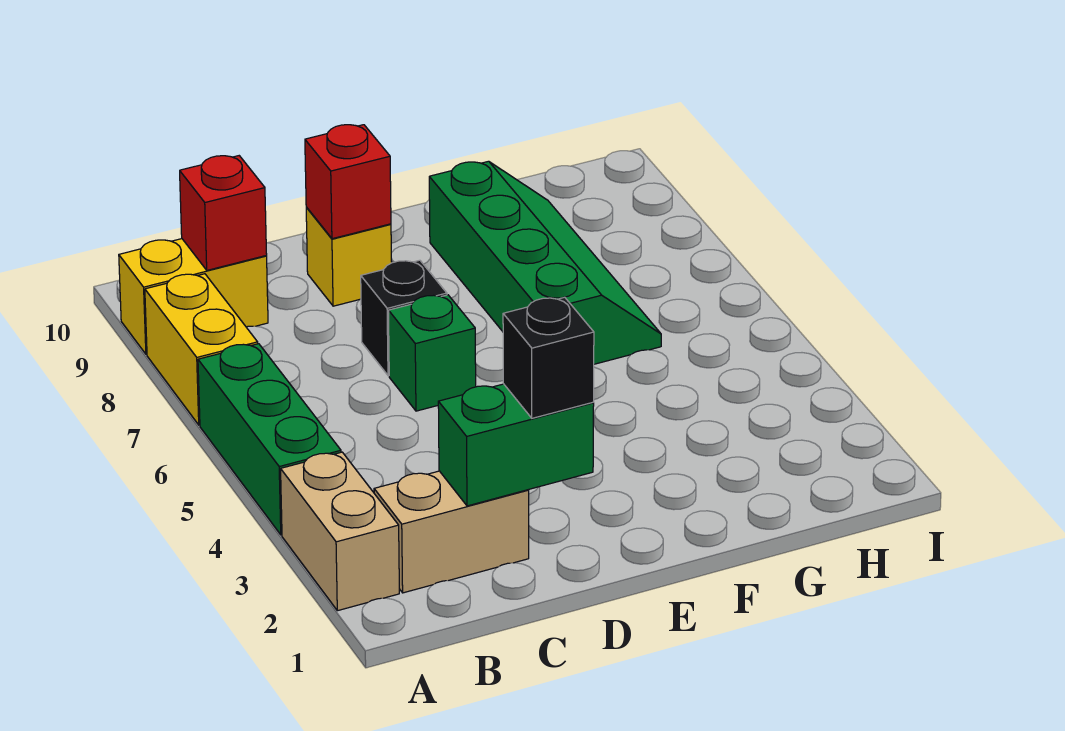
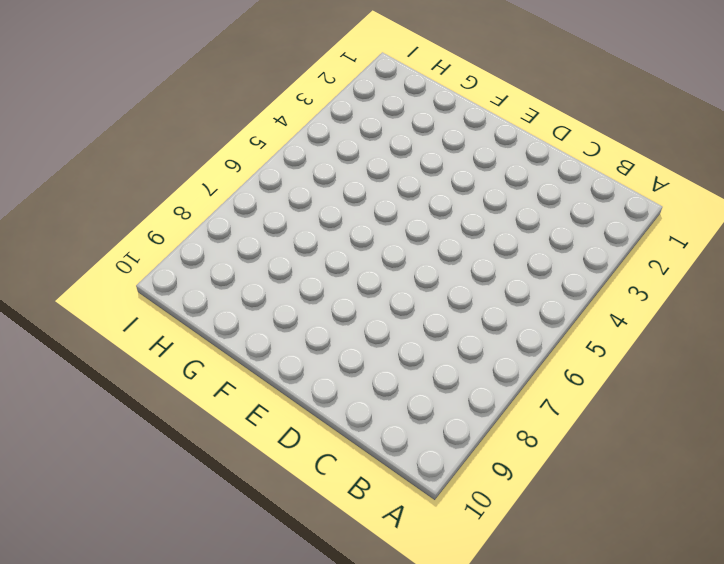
none -> tan brick A2:A3 level 1
none -> green brick A4:A6 level 1
none -> yellow brick A7:A8 level 1

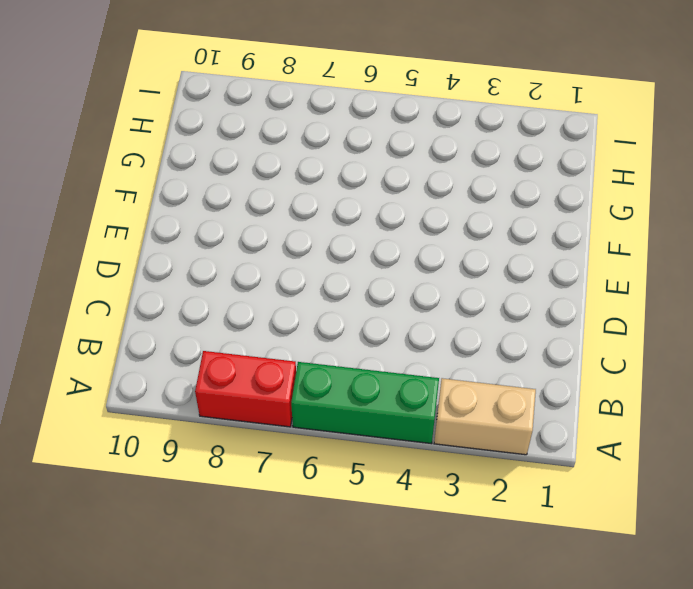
red brick A7:A8 level 1 -> yellow brick A7:A8 level 1
none -> yellow brick A9:B9 level 1
none -> tan brick B2:C2 level 1
none -> green brick D6 level 1

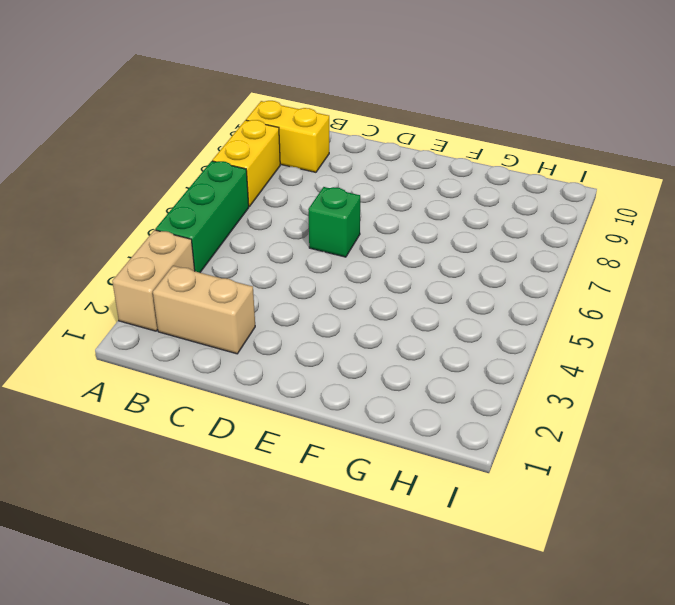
none -> black brick D7 level 1
none -> yellow brick D9 level 1
none -> green slope F6:G9 level 1 top F

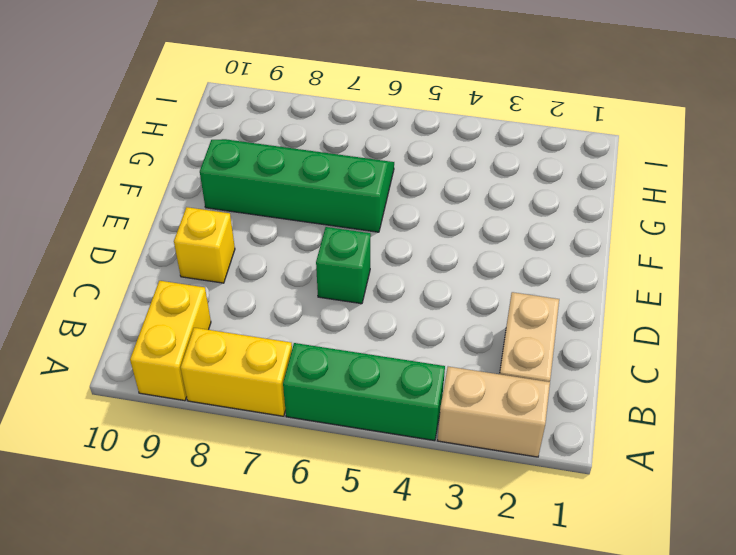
none -> black brick D7 level 1
none -> red brick B9 level 2
none -> green brick C2:D2 level 2

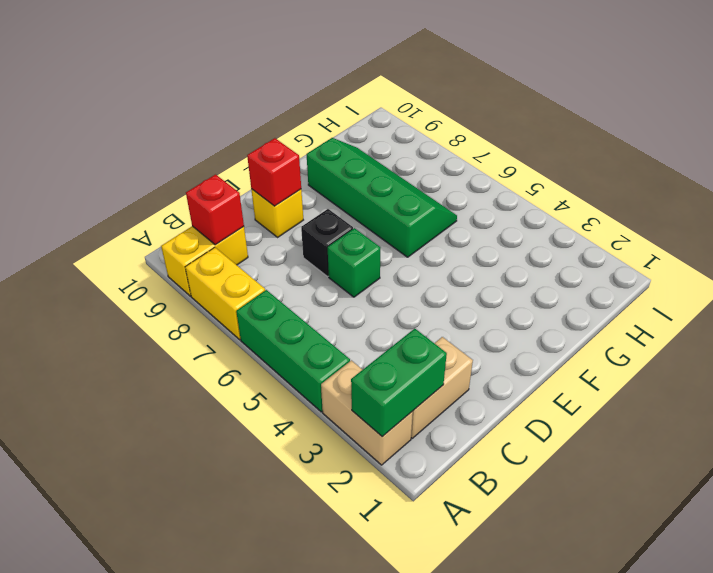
green brick A2:B2 level 2 -> green brick C2:D2 level 2
none -> black brick D2 level 3

